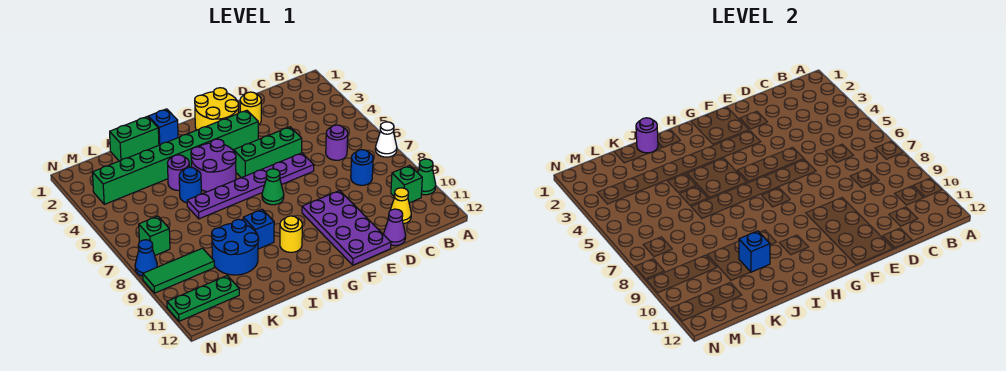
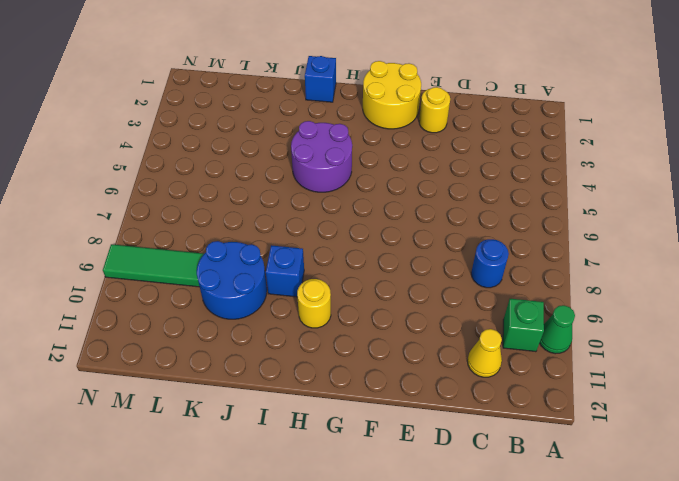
none -> white cone A7 level 1
none -> purple round brick C6 level 1
none -> purple cone D12 level 1

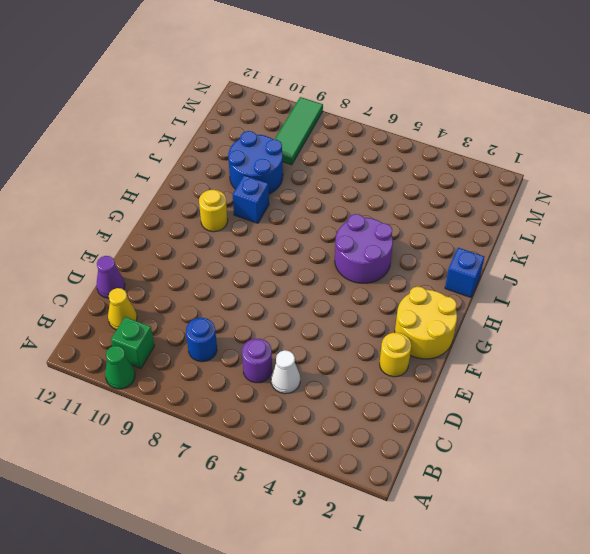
white cone C5 level 1 -> white cone A7 level 1
none -> green brick E5:G5 level 1
none -> purple plate E6:J6 level 1
none -> purple plate E9:F12 level 1

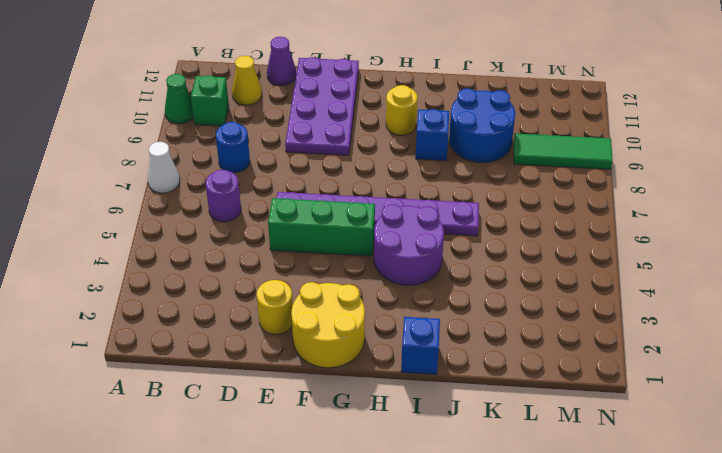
none -> green brick F3:M3 level 1
none -> green cone G7 level 1
none -> green brick J1:K1 level 1

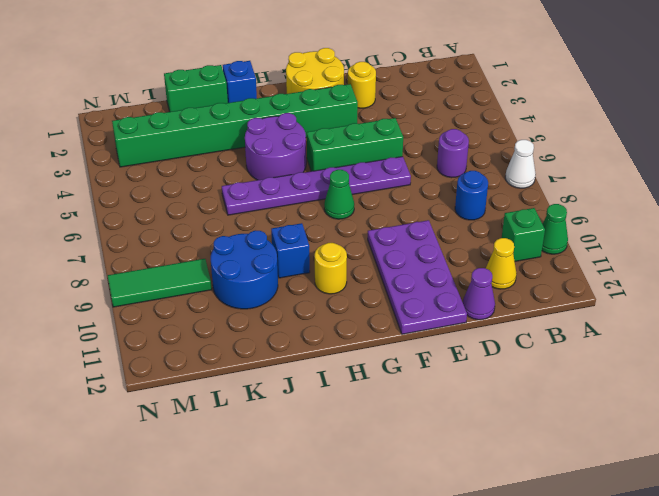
none -> purple round brick J4 level 1
none -> blue round brick J5 level 1
none -> green plate L11:N11 level 1

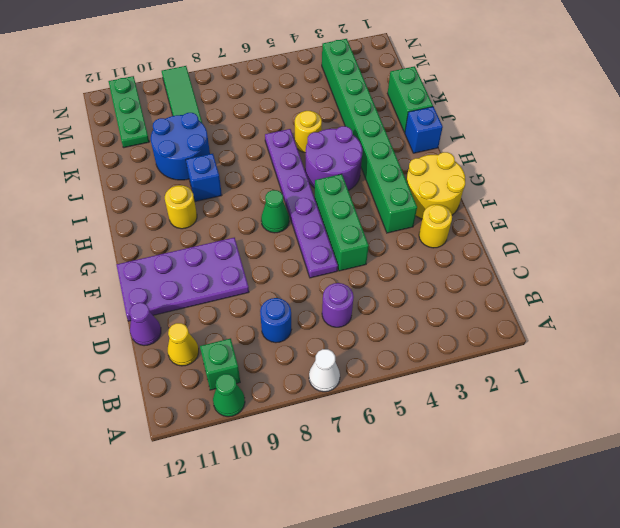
yellow round brick J5 level 1 -> blue round brick J5 level 1
none -> purple round brick J4 level 1
none -> green brick M7 level 1
none -> blue cone N8 level 1

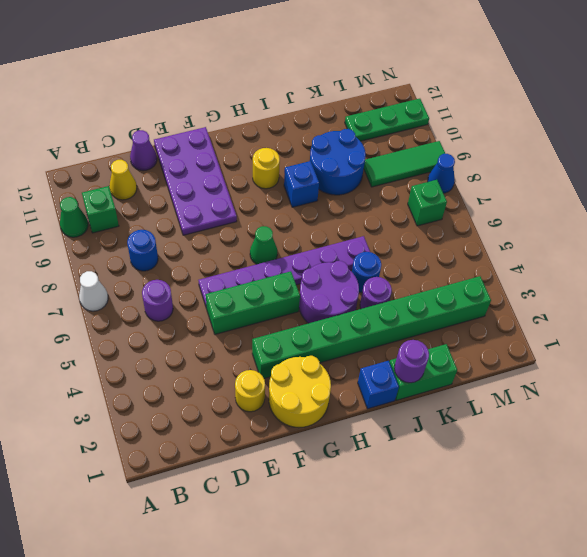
none -> blue brick J10 level 2

